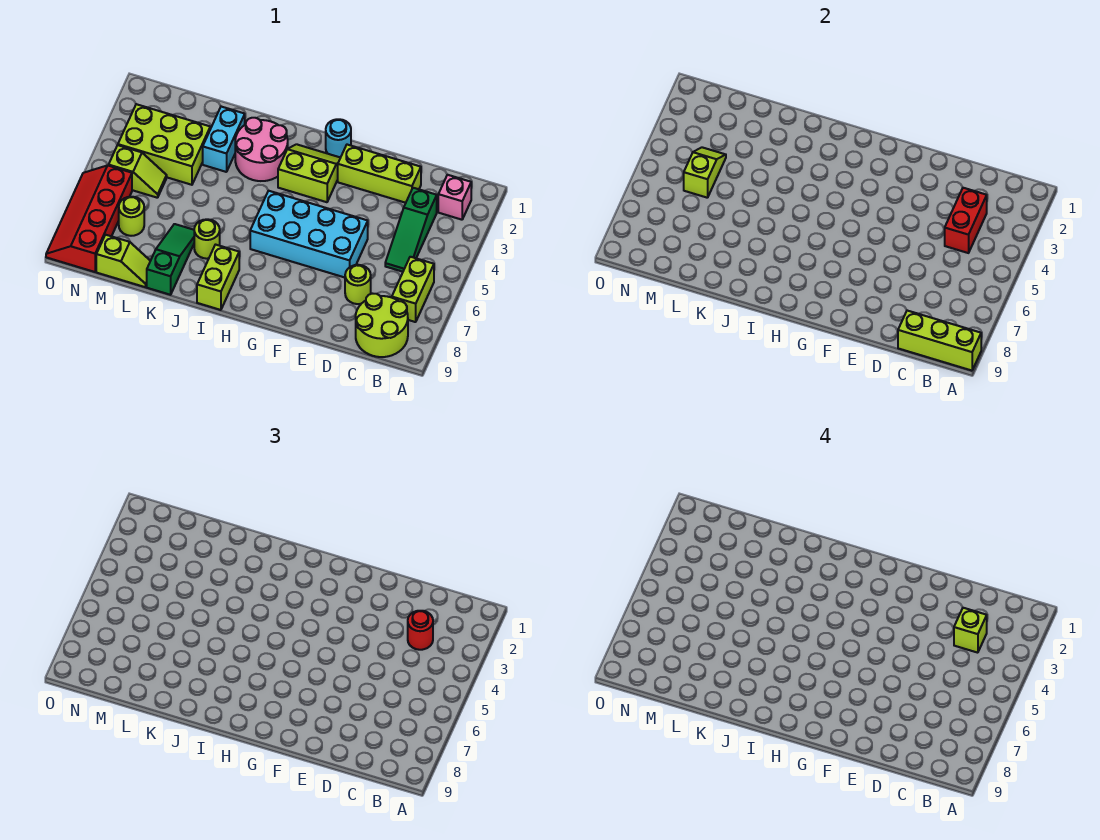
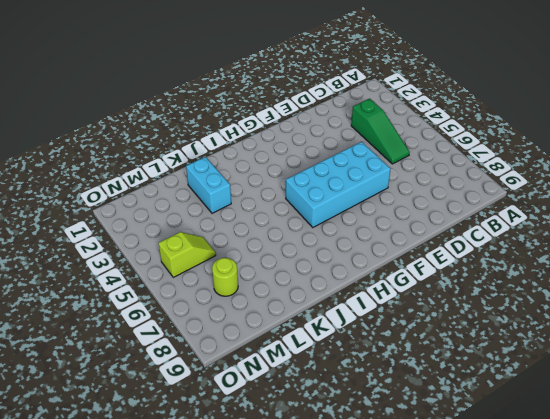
none -> pink brick B2 level 1
none -> lime brick B6:B7 level 1
none -> lime round brick B8:C9 level 1

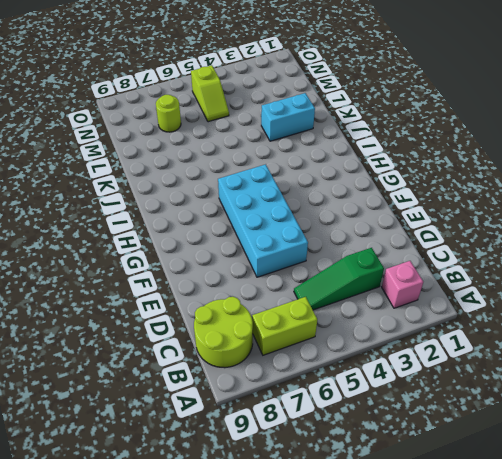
none -> lime brick D2:F2 level 1
none -> lime round brick D7 level 1
none -> cyan round brick G1 level 1

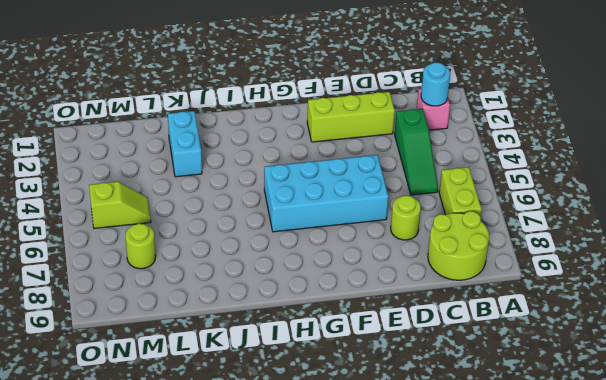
cyan round brick B2 level 2 -> cyan round brick G1 level 1
none -> lime slope G2:H3 level 1 top 3
none -> pink round brick I2:J3 level 1
none -> lime brick I8:I9 level 1

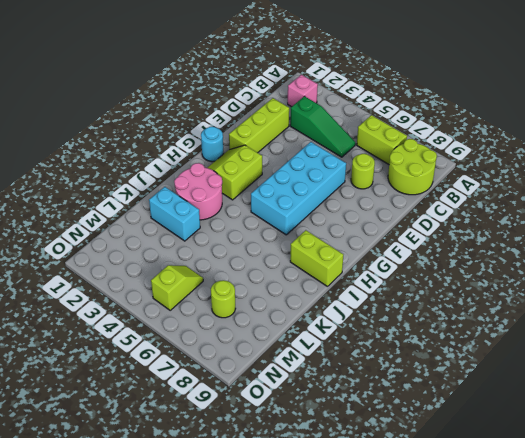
none -> lime round brick J7 level 1
none -> green slope K7:K9 level 1 top 9
none -> lime brick L3:N4 level 1

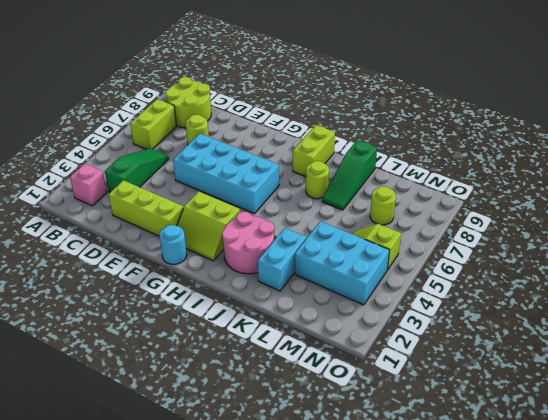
cyan brick L3:N4 level 1 -> lime brick L3:N4 level 1
none -> lime slope L9:M9 level 1 top M
none -> red slope N6:O9 level 1 top N
none -> lime brick A9:C9 level 2

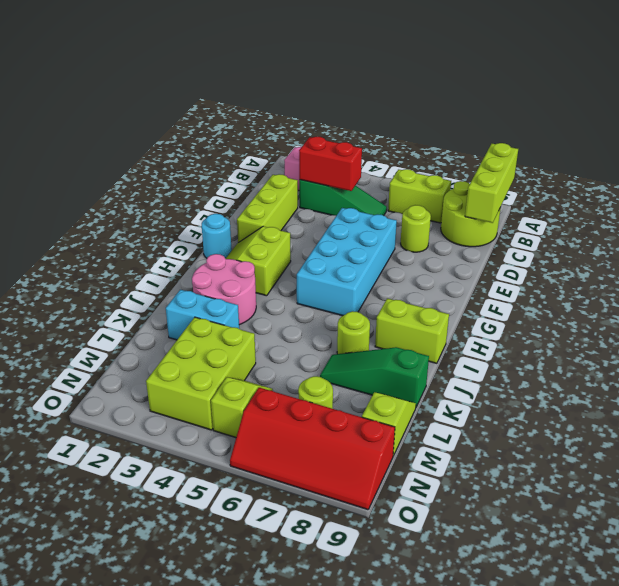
none -> lime slope M4:M5 level 2 top 5
none -> red round brick C3 level 3
none -> lime brick C3 level 4

